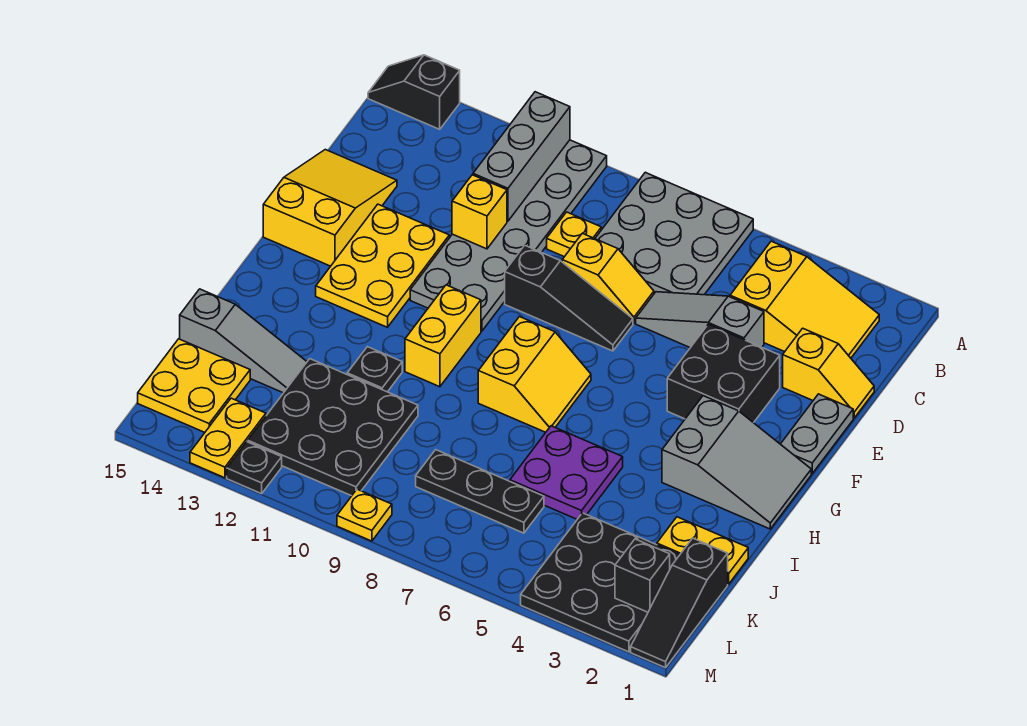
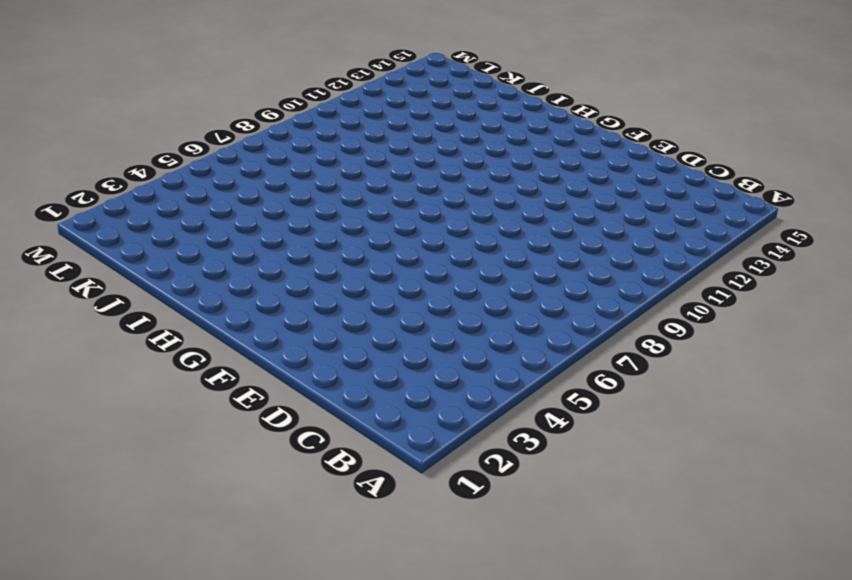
none -> grey plate A6:C8 level 1
none -> grey plate A10:F11 level 1
none -> black slope A14:A15 level 1 top 14
none -> yellow slope B2:C4 level 1 top 4

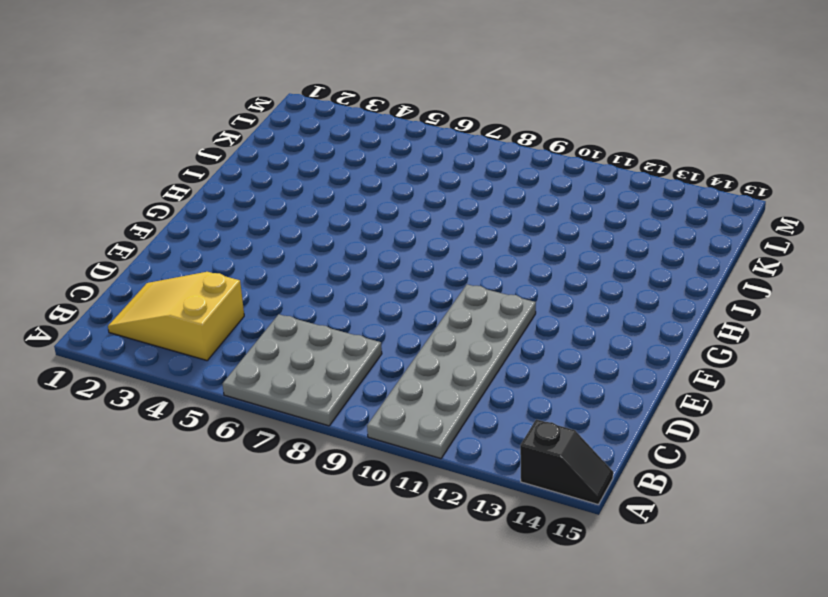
none -> yellow plate C9 level 1
none -> yellow slope D1:D2 level 1 top 2
none -> grey slope D4:D6 level 1 top 4
none -> yellow slope D7:D8 level 1 top 8

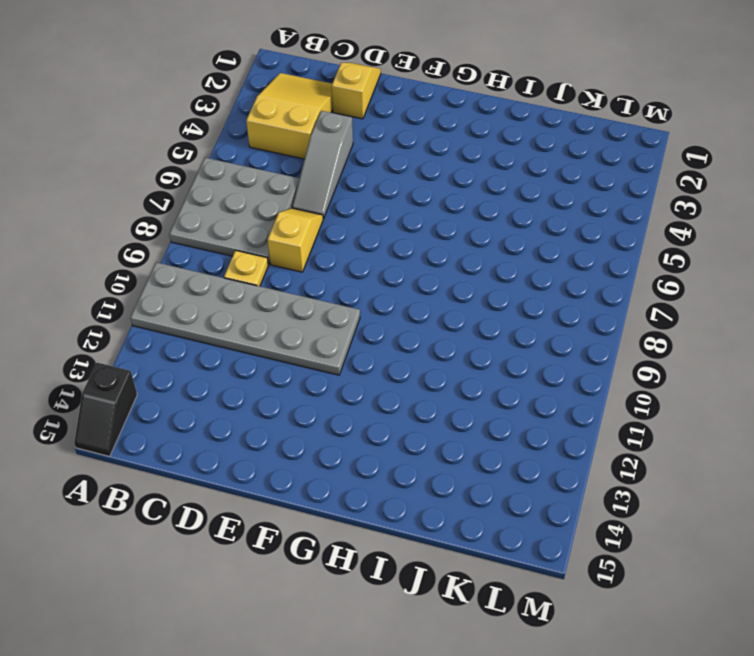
none -> yellow slope D14:F15 level 1 top F
none -> grey plate E1:F1 level 1
none -> black brick E3:F4 level 1
none -> black slope E7:E9 level 1 top 9

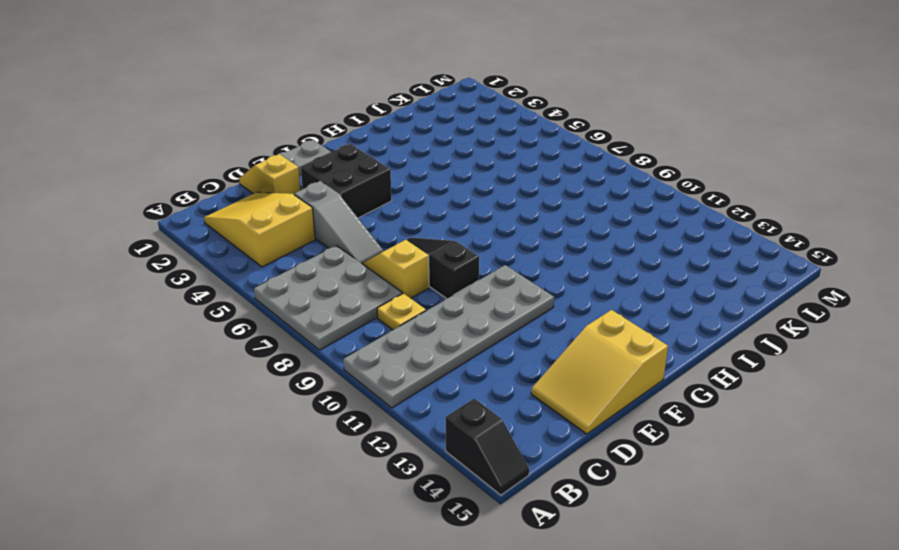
none -> yellow plate E12:G13 level 1
none -> grey slope G1:H3 level 1 top 3
none -> yellow slope G7:H8 level 1 top 8
none -> yellow brick G10:H10 level 1

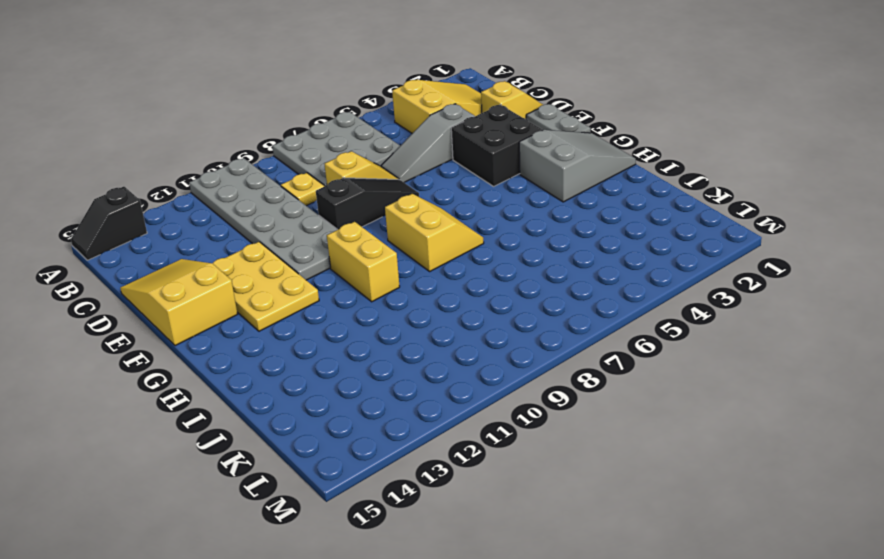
none -> purple plate I5:J6 level 1
none -> black plate I11 level 1
none -> yellow plate J1:J2 level 1
none -> black plate J10:L12 level 1

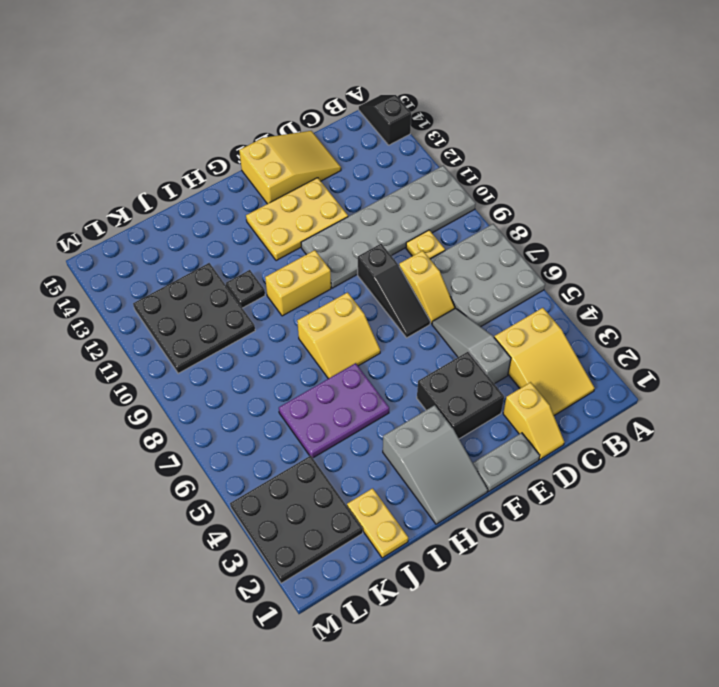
purple plate H5:J6 level 1 -> purple plate I5:J6 level 1
none -> grey slope J13:J15 level 1 top 15
none -> black slope K1:M1 level 1 top K
none -> black plate K6:K8 level 1
none -> yellow plate K14:L15 level 1

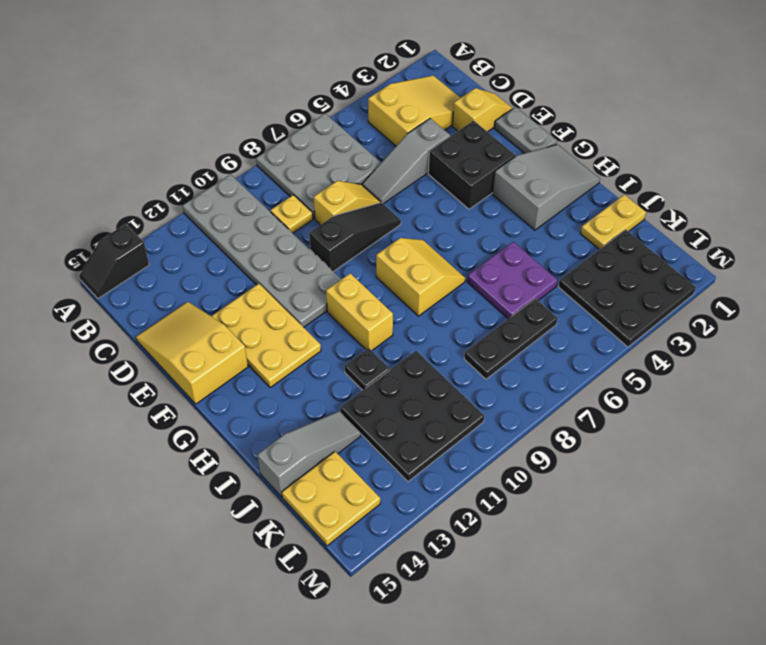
none -> black slope K1:M1 level 1 top K
none -> yellow plate L13:M13 level 1
none -> yellow plate M9 level 1
none -> black plate M12 level 1

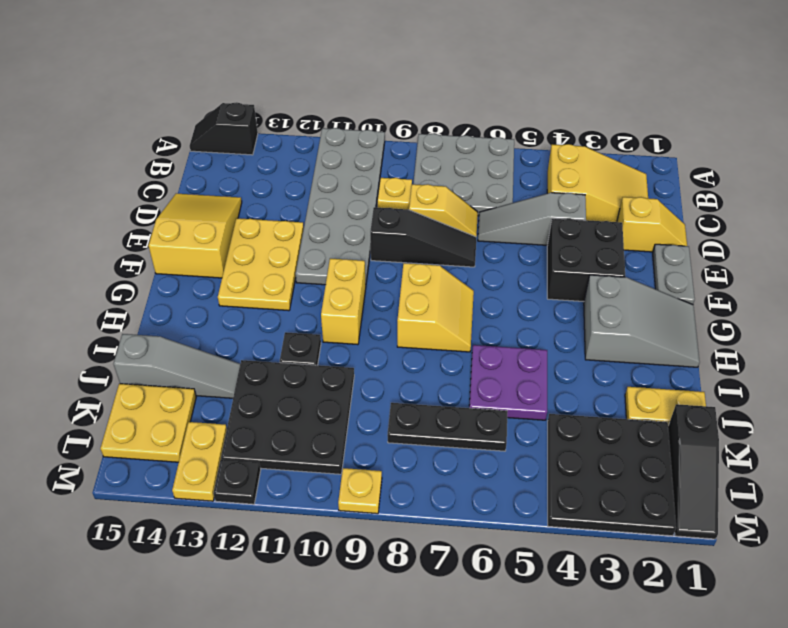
none -> grey brick A11:C11 level 2
none -> yellow brick D11 level 2
none -> black brick L2 level 2

